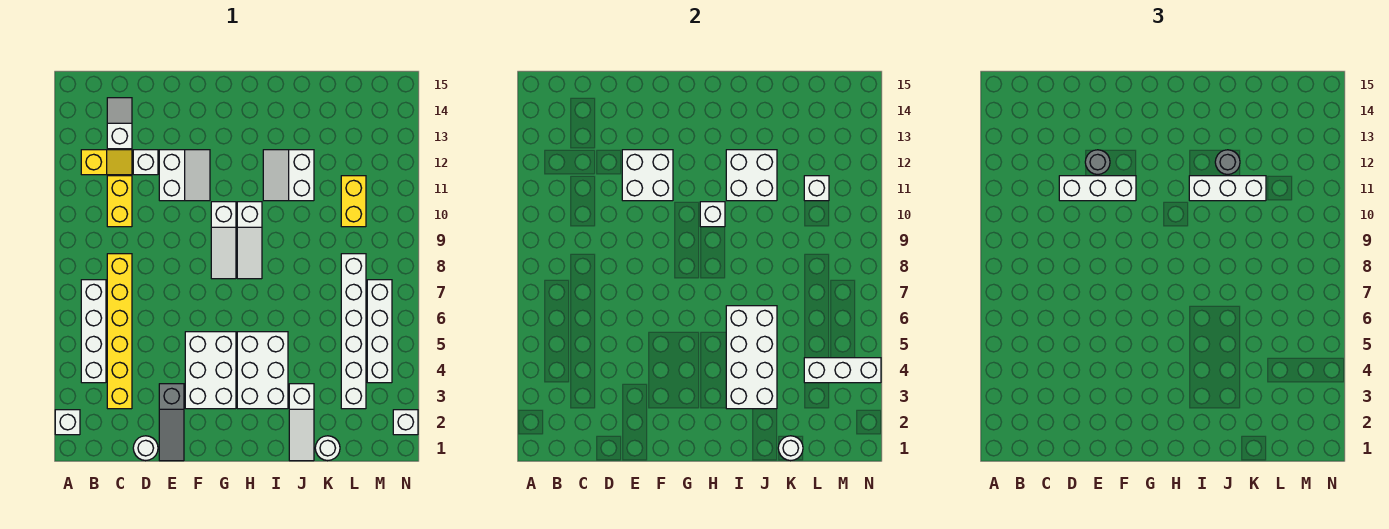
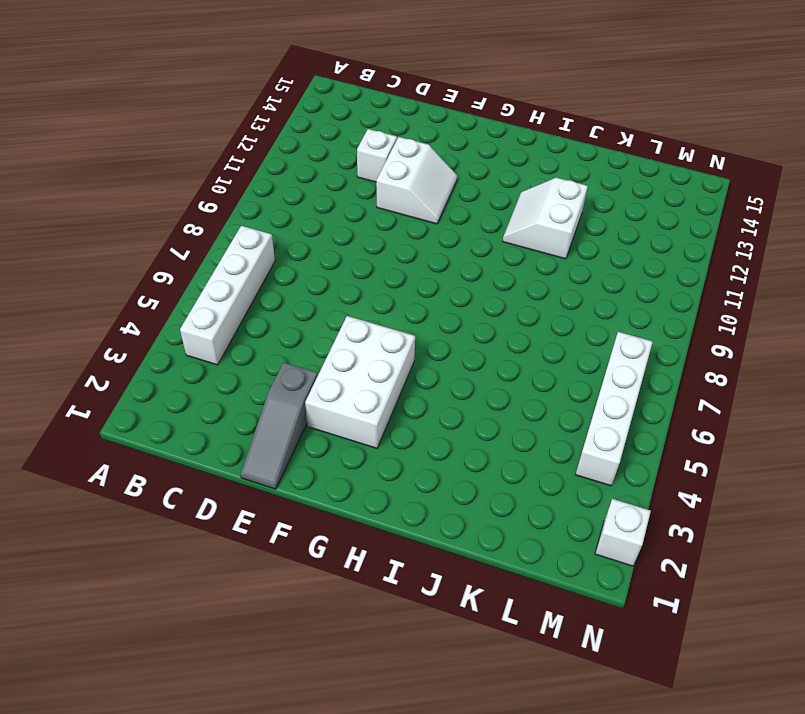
none -> white brick A2 level 1
none -> yellow slope B12:C12 level 1 top B
none -> yellow brick C3:C8 level 1
none -> yellow brick C10:C11 level 1

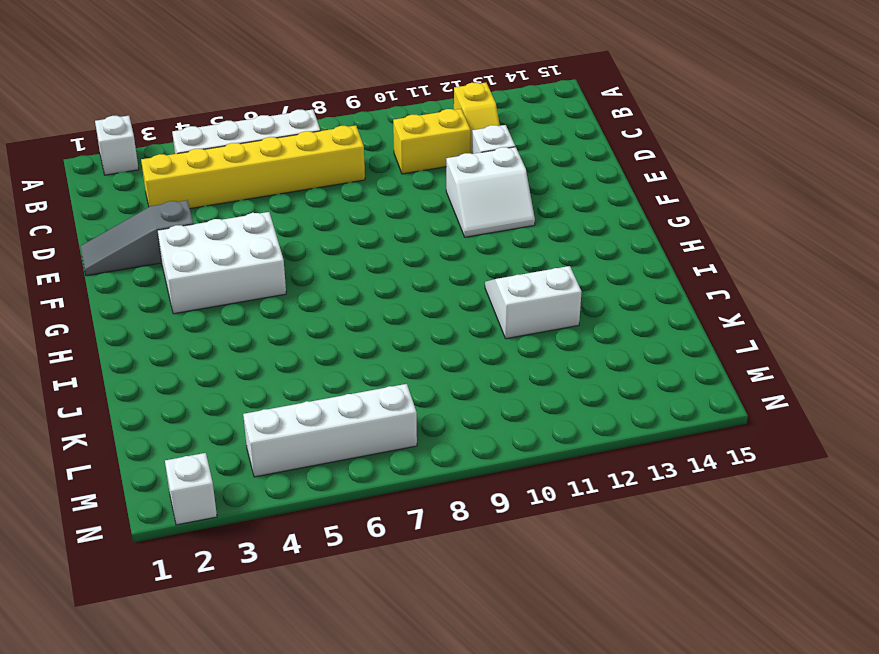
none -> white slope C13:C14 level 1 top 13
none -> white round brick D1 level 1
none -> white slope G8:G10 level 1 top 10
none -> white brick H3:I5 level 1

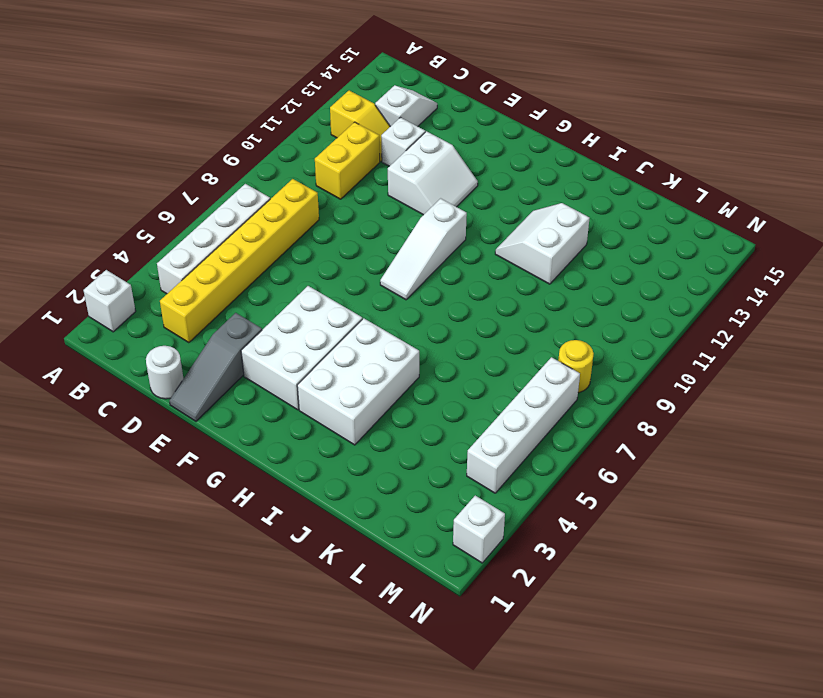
yellow round brick M8 level 1 -> none
none -> white slope H8:H10 level 1 top 10
none -> white slope J1:J3 level 1 top 3
none -> white round brick K1 level 1
none -> white brick L3:L8 level 1

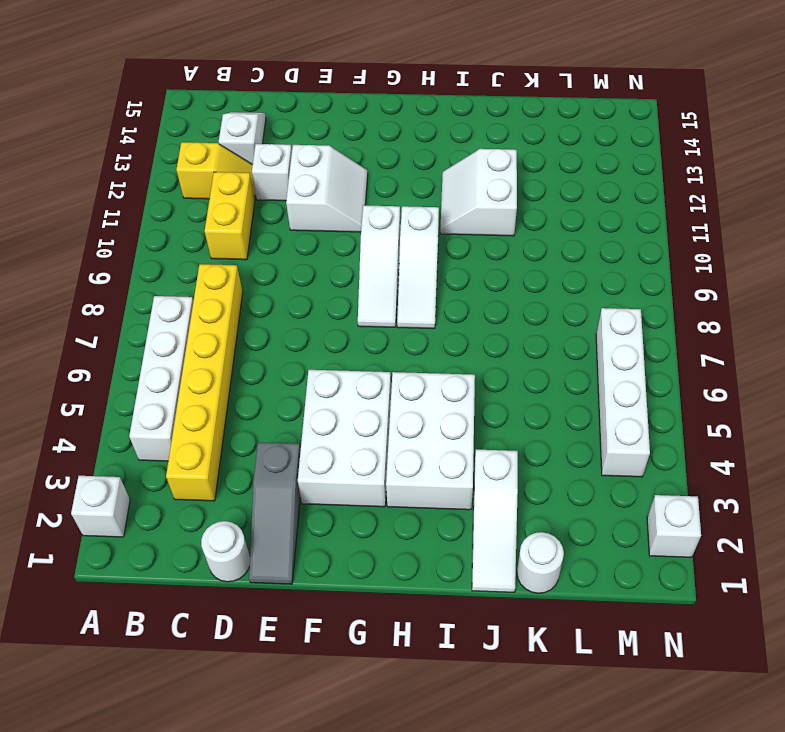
none -> white brick L3:L8 level 1
none -> yellow brick L10:L11 level 1
none -> white brick E11:F12 level 2
none -> white brick H10 level 2

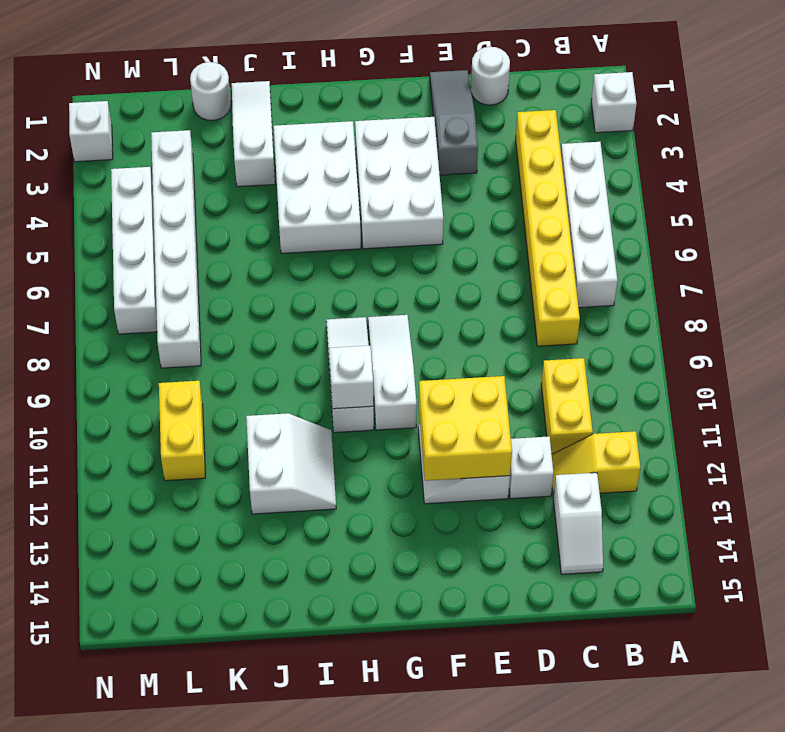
yellow brick E11:F12 level 2 -> white brick E11:F12 level 2
none -> white brick I3:J6 level 2
none -> white brick I11:J12 level 2
none -> white round brick K1 level 2
none -> white brick L4:N4 level 2

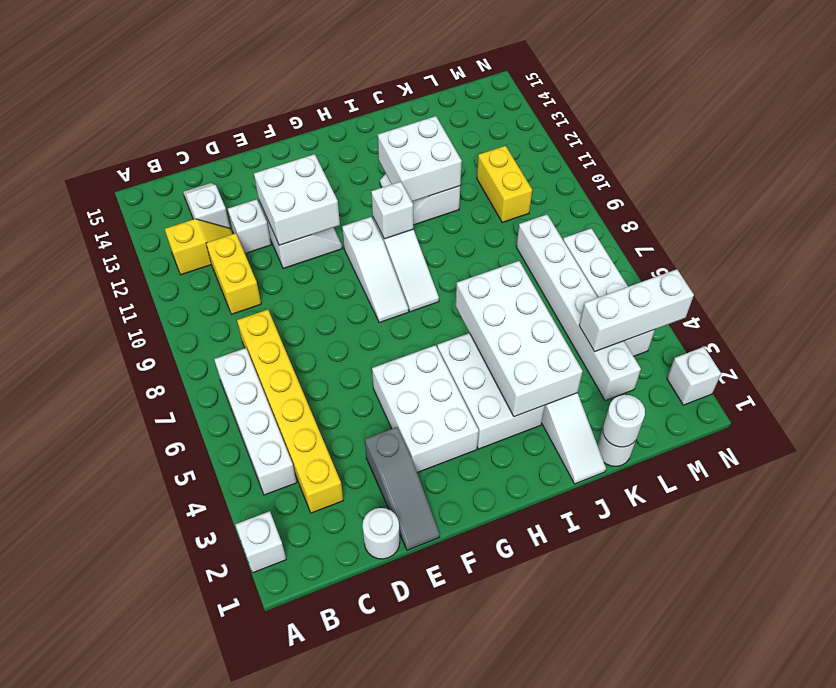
none -> white brick L11 level 2
none -> white brick D11:F11 level 3
none -> grey round brick E12 level 3
none -> white brick I11:K11 level 3

